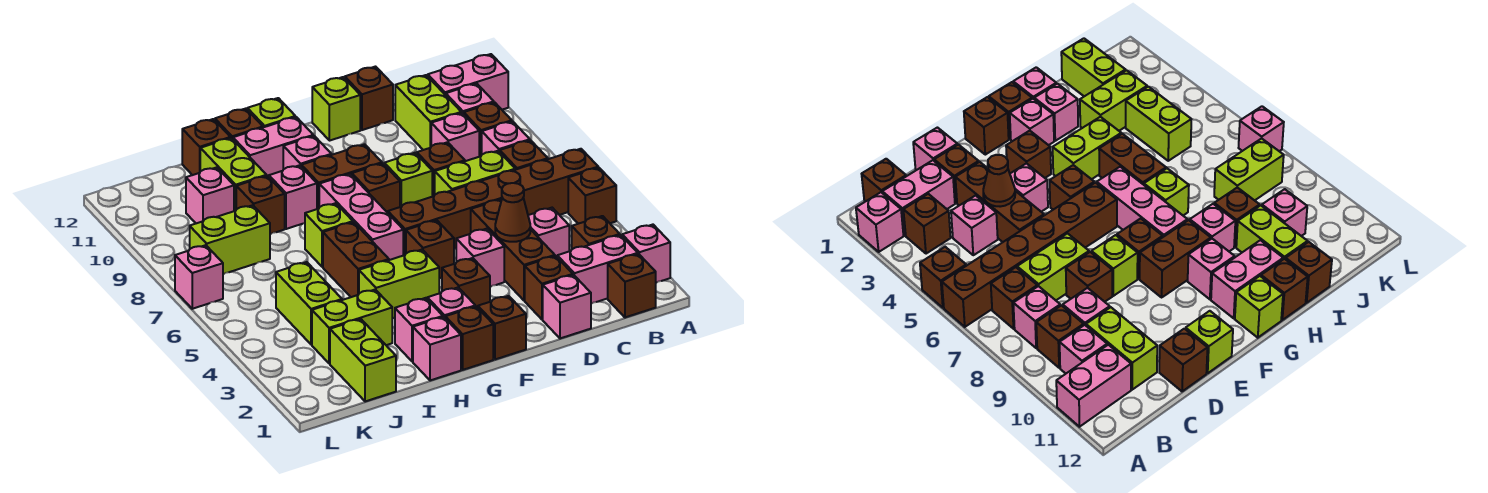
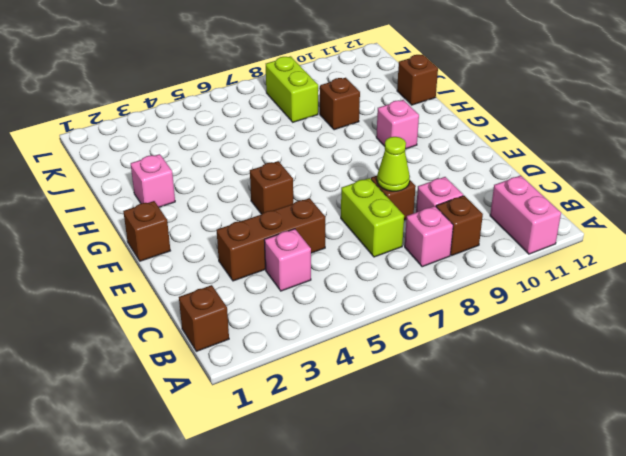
lime cone D8 level 2 -> none
none -> pink brick A2 level 1
none -> brown brick A5 level 1
none -> brown brick A6:F6 level 1
none -> pink brick B2:C2 level 1

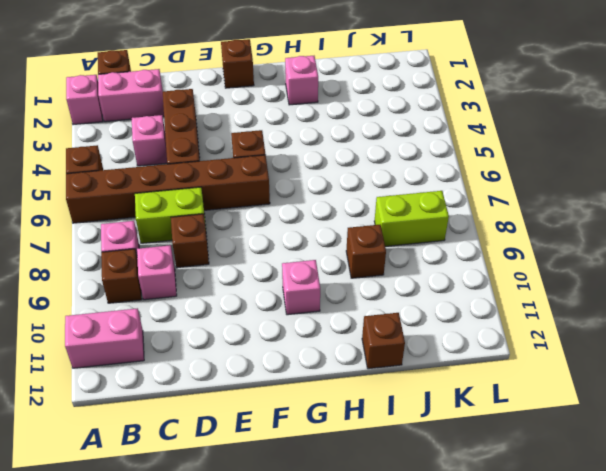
none -> brown brick B3 level 1
none -> brown brick B7 level 1
none -> pink brick B10 level 1
none -> lime brick C10:C11 level 1

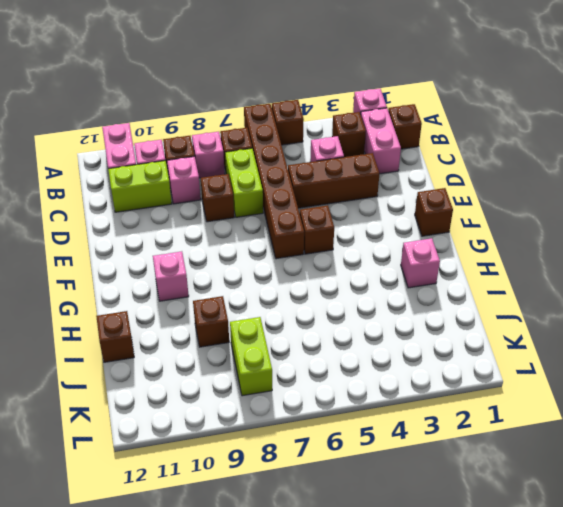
none -> pink brick D1 level 1
none -> brown brick D2 level 1
none -> brown brick D12 level 1
none -> pink brick E4 level 1

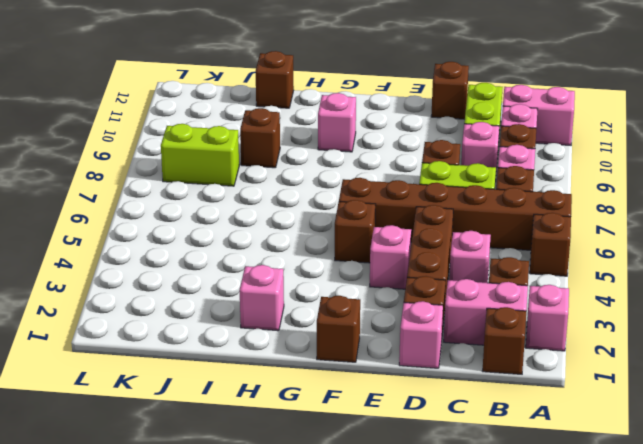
none -> lime brick E8 level 1
none -> lime brick E12 level 1
none -> brown brick F3 level 1
none -> brown brick F8 level 1

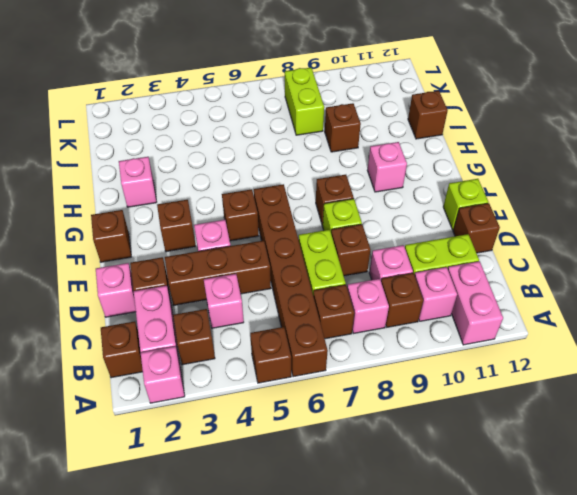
none -> brown brick F9:G9 level 1
none -> brown brick G1 level 1
none -> pink brick G2 level 1
none -> lime brick G4:H4 level 1

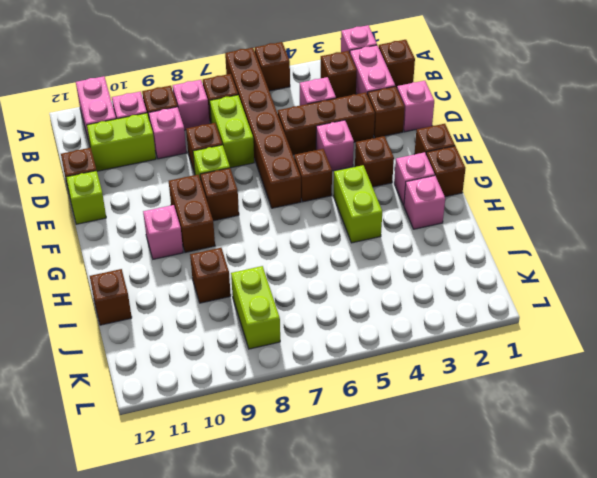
none -> pink brick G6:G8 level 1
none -> pink brick G11:H11 level 1
none -> lime brick G12 level 1
none -> pink brick H1 level 1

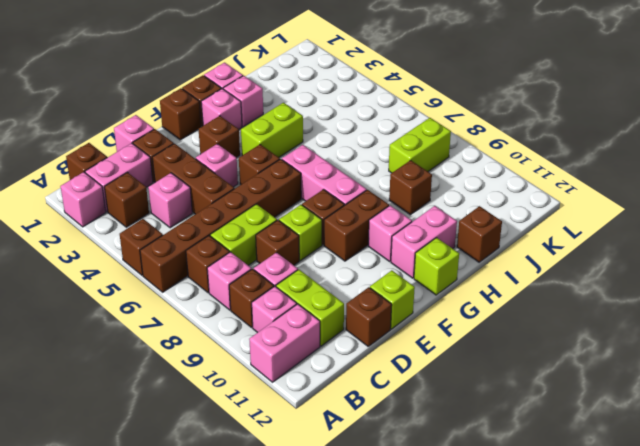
none -> brown brick H5:H6 level 1
none -> lime brick H7 level 1
none -> pink brick H9 level 1
none -> brown brick H12 level 1

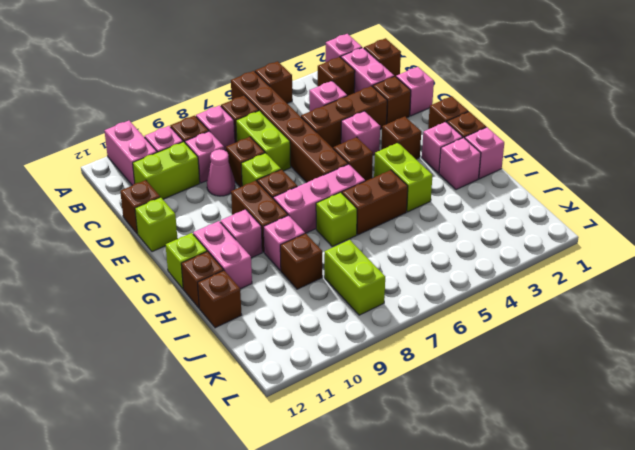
pink cone D9 level 1 -> none
none -> lime brick I3:J3 level 1
none -> lime brick I10:I11 level 1
none -> lime brick J1:J2 level 1
none -> lime brick J4:J5 level 1

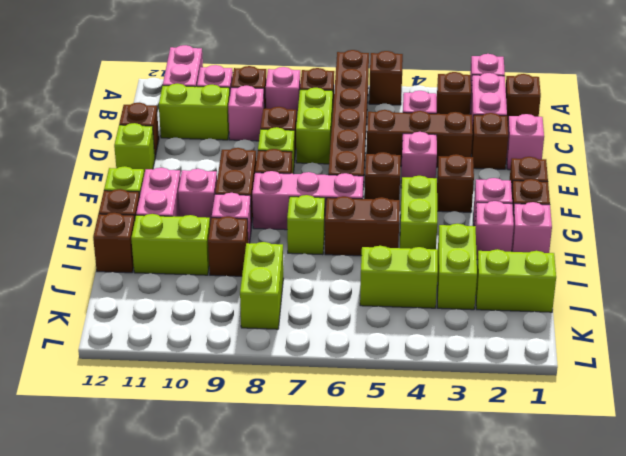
none -> pink brick J10 level 1
none -> pink brick L7 level 1
none -> brown cone D4 level 2

